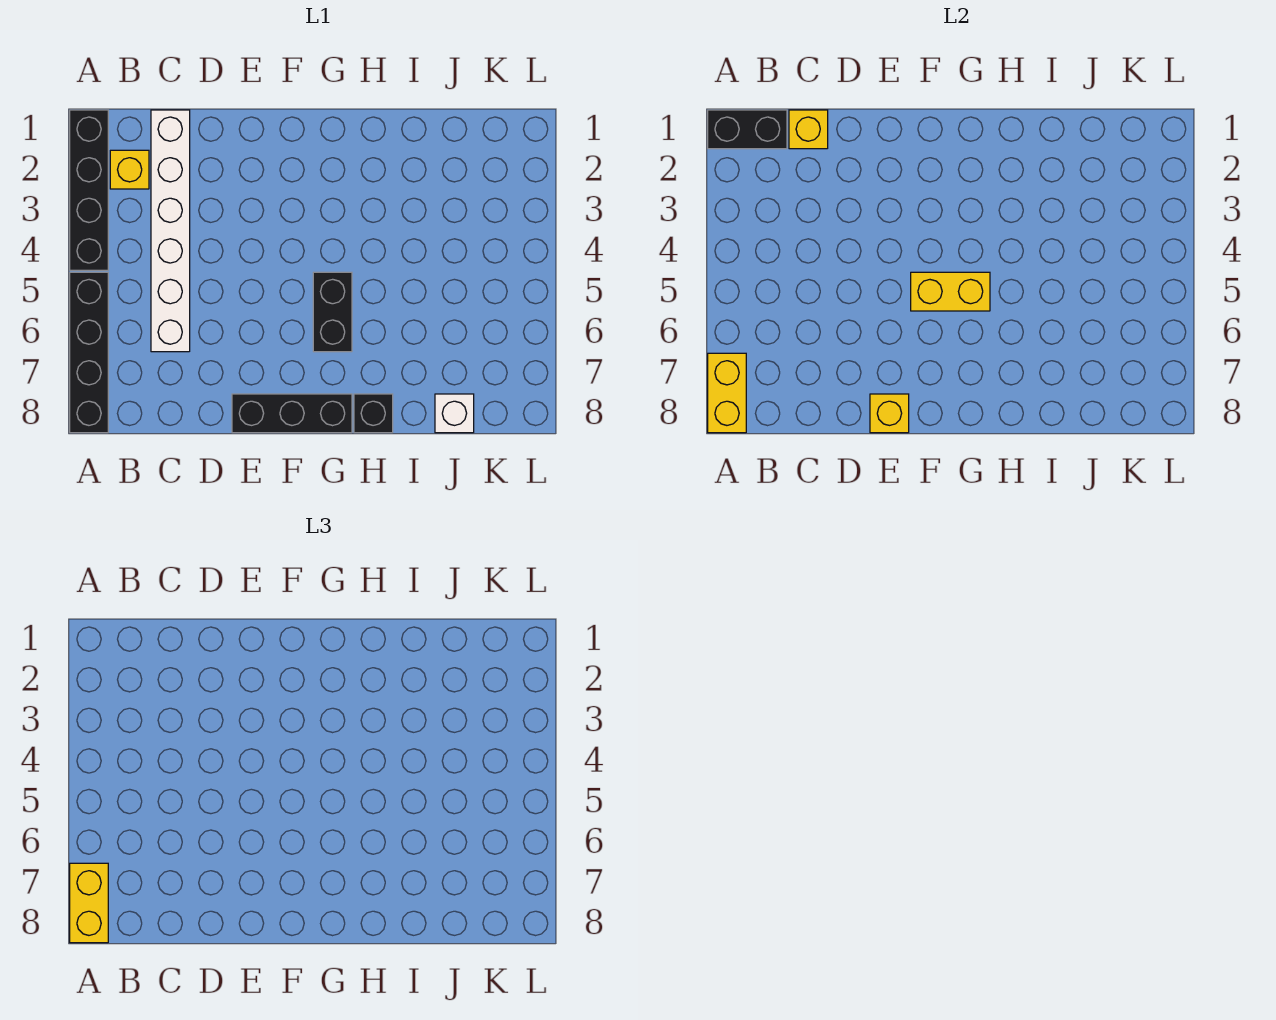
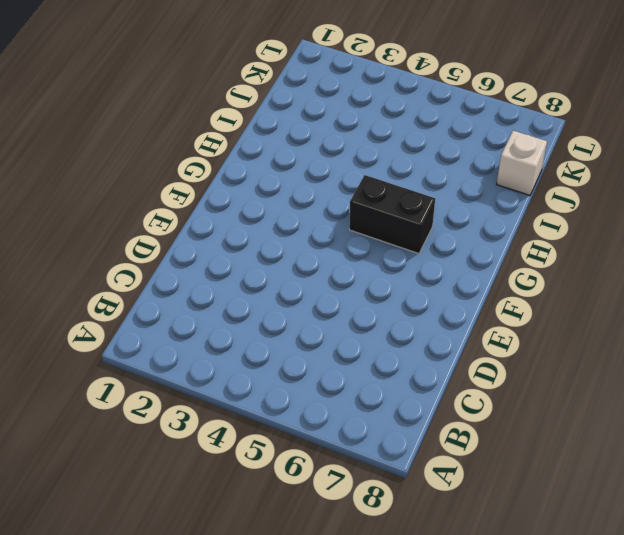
none -> black brick A1:A4 level 1
none -> black brick A5:A8 level 1
none -> yellow brick B2 level 1

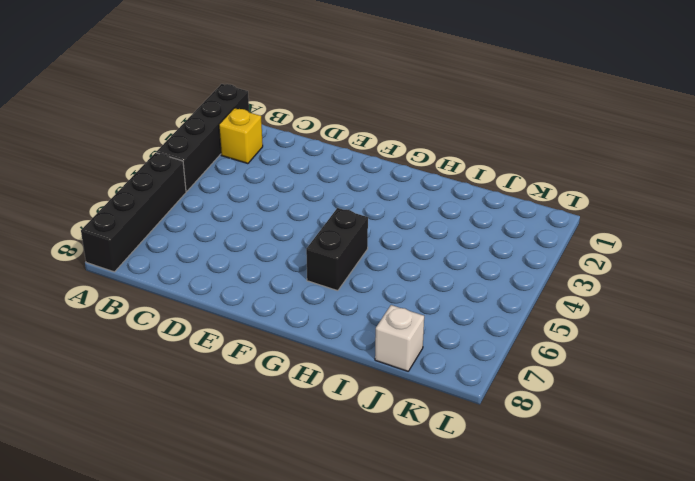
none -> white brick C1:C6 level 1
none -> black brick E8:G8 level 1
none -> black brick H8 level 1

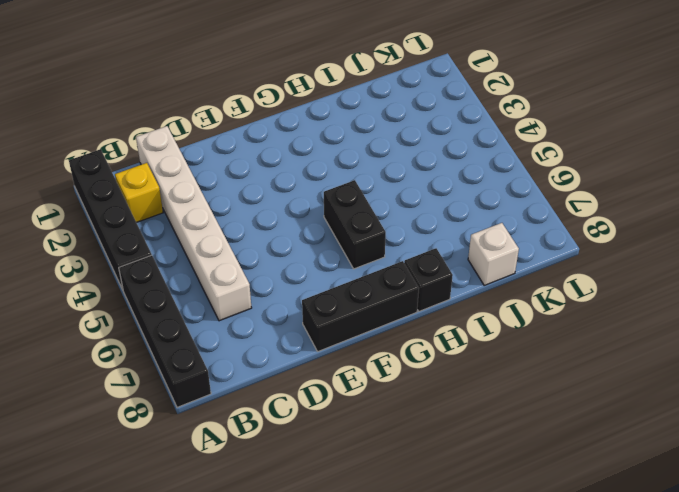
none -> black brick A1:B1 level 2
none -> yellow brick A7:A8 level 2
none -> yellow brick C1 level 2

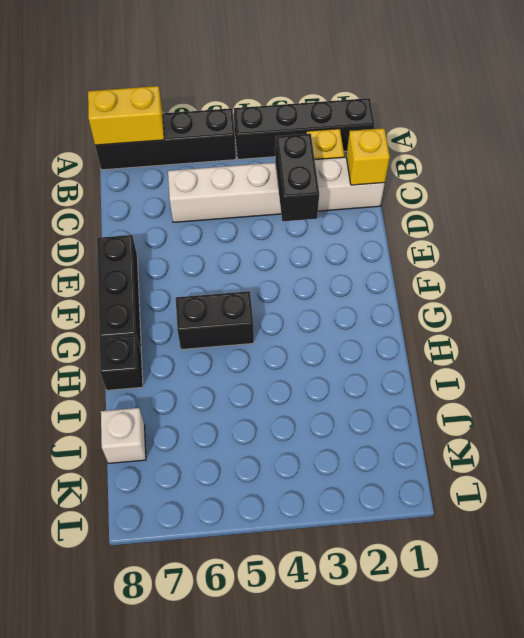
black brick C3:D3 level 2 -> black brick A1:B1 level 2
none -> yellow brick E8 level 2
none -> yellow brick F5:G5 level 2
none -> yellow brick A7:A8 level 3

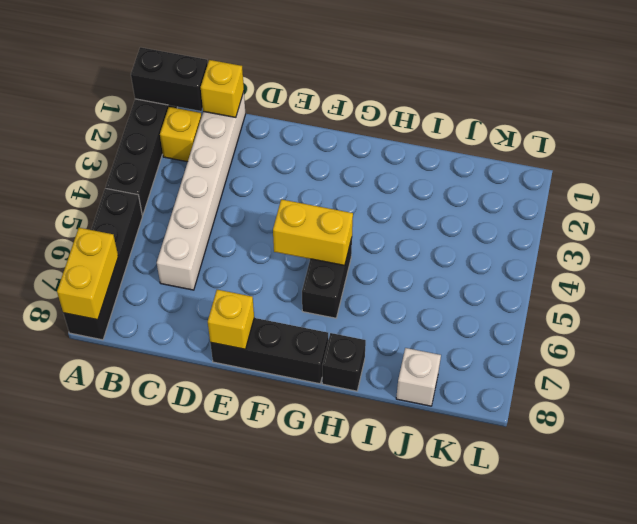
none -> yellow brick A7:A8 level 3

